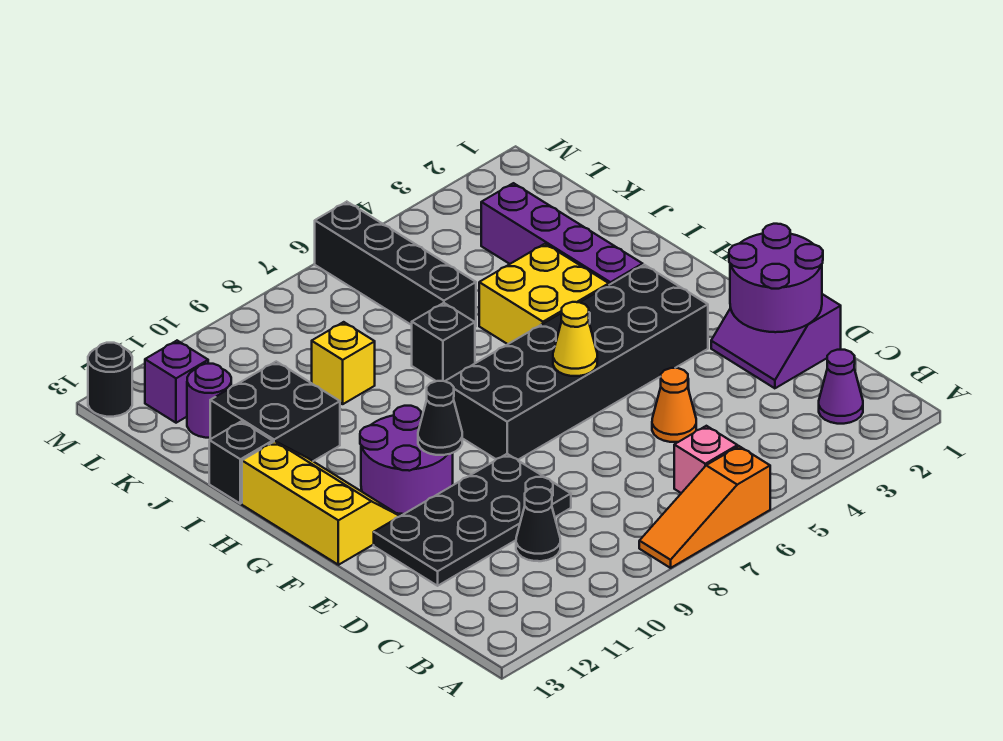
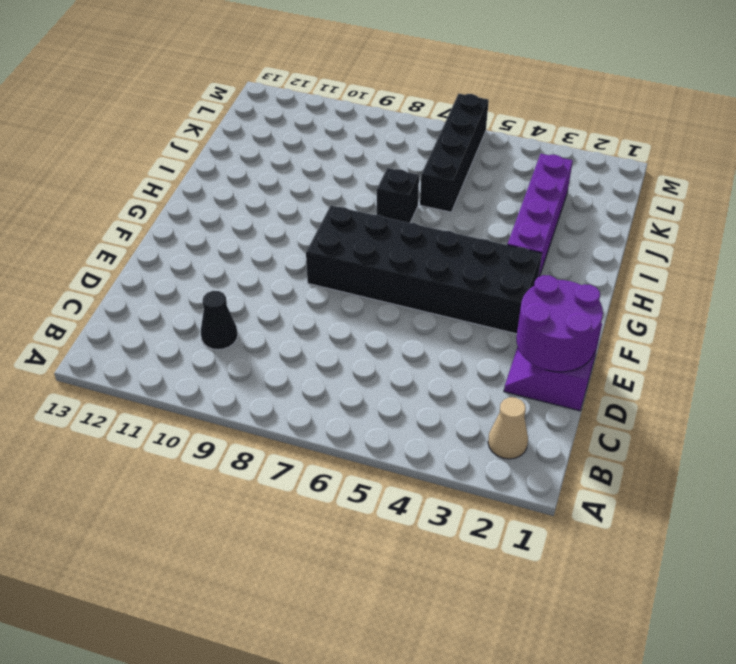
tan cone B2 level 1 -> purple cone B2 level 1
none -> orange slope A6:A8 level 1 top 6
none -> pink brick B6 level 1
none -> orange cone D5 level 1

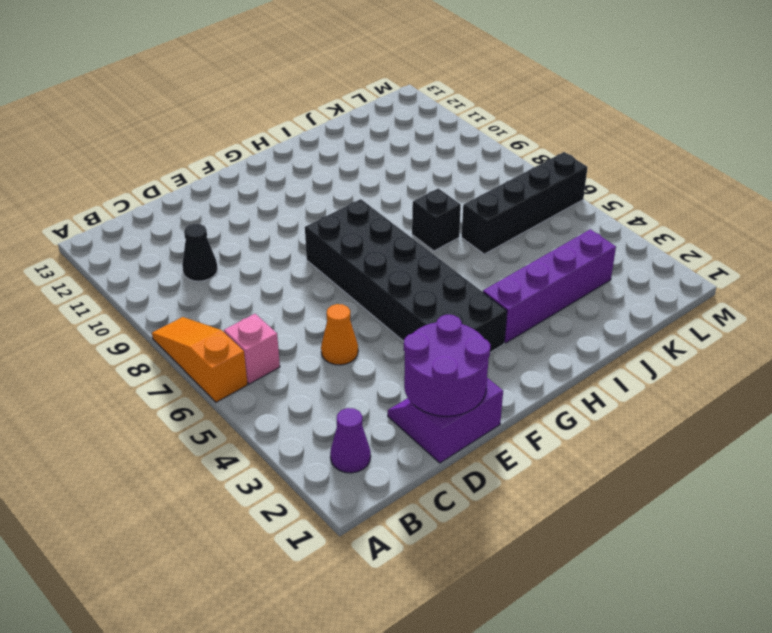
none -> black plate D9:E12 level 1
none -> purple round brick F10:G11 level 1
none -> yellow slope F12:H13 level 1 top 13

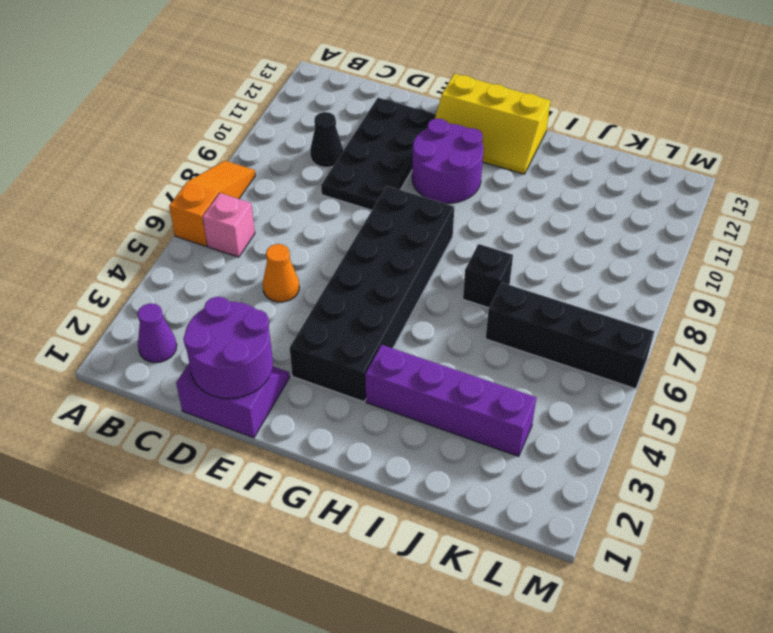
none -> yellow brick H4:I5 level 1
none -> black brick I11:J12 level 1
none -> black brick I13 level 1

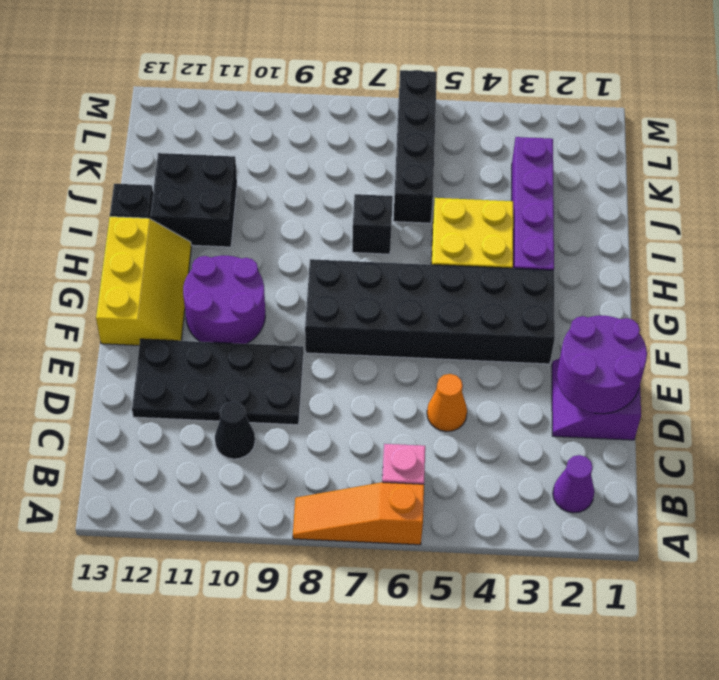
none -> yellow brick J9 level 1
none -> purple round brick K12 level 1
none -> purple brick L12 level 1

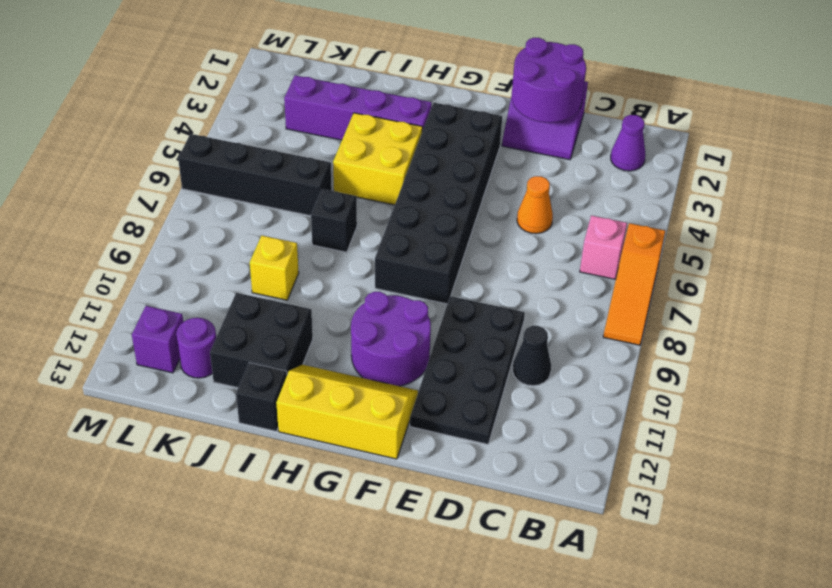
none -> black round brick M13 level 1
none -> yellow cone F6 level 2
none -> black cone F10 level 2

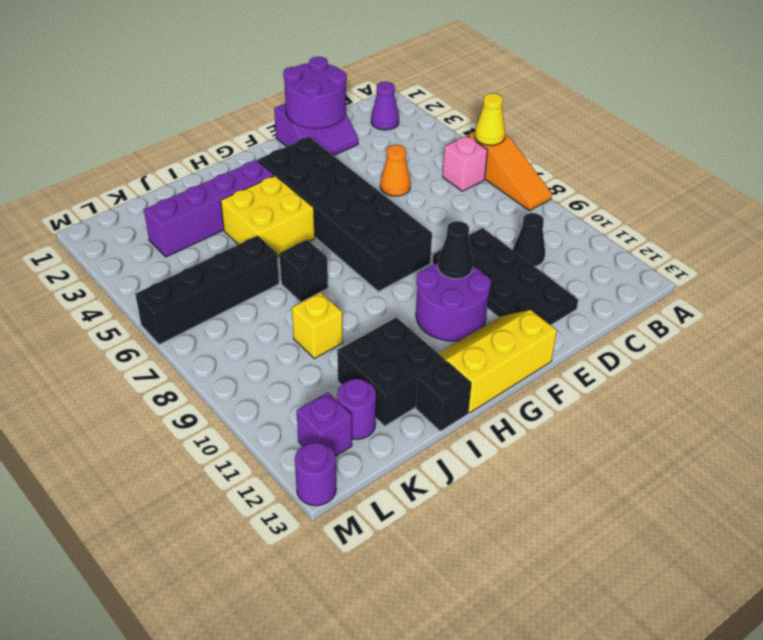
yellow cone A6 level 2 -> yellow cone F6 level 2
purple round brick M13 level 1 -> black round brick M13 level 1

